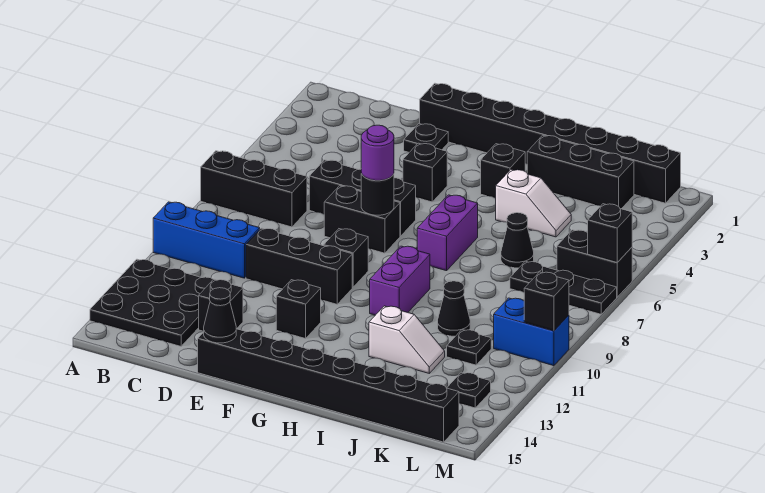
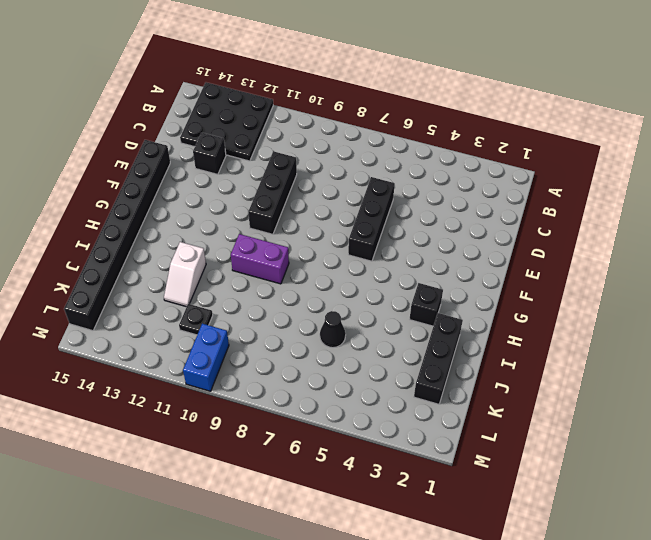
none -> black brick A7:C7 level 1
none -> blue brick A10:C10 level 1
none -> black brick E1:L1 level 1
none -> black plate E2 level 1

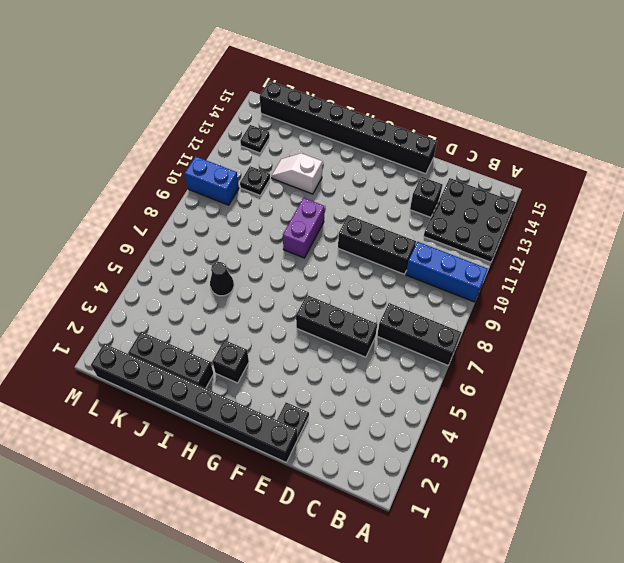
none -> black brick E7:F7 level 1
none -> black brick F4 level 1
none -> black brick F9 level 1
none -> black brick F12 level 1

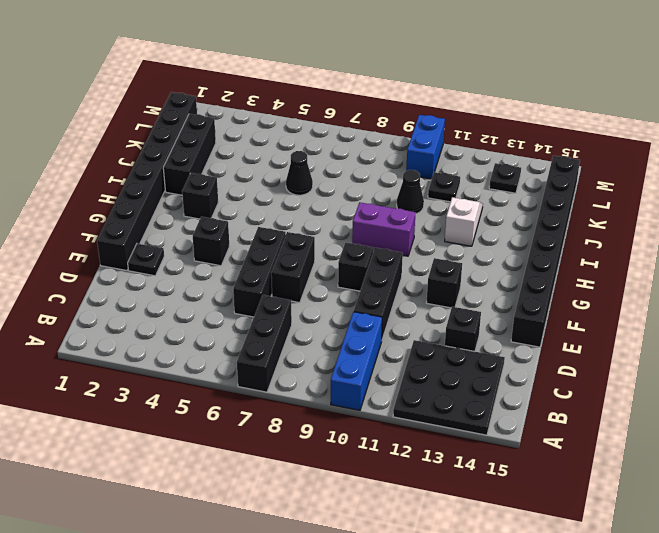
none -> purple brick H6:H7 level 1
none -> white slope I4:J4 level 1 top I
none -> black plate K7:M7 level 1
none -> black brick L6:M6 level 1

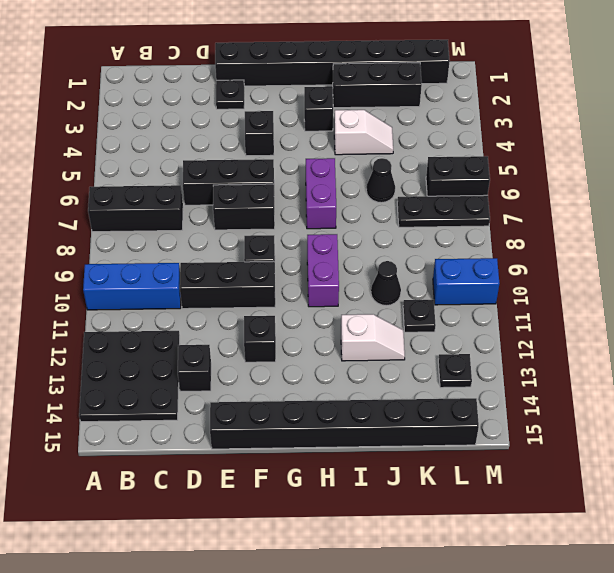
none -> black cone E15 level 2
none -> black round brick F7 level 2
none -> black brick M6 level 2
none -> black brick M10 level 2

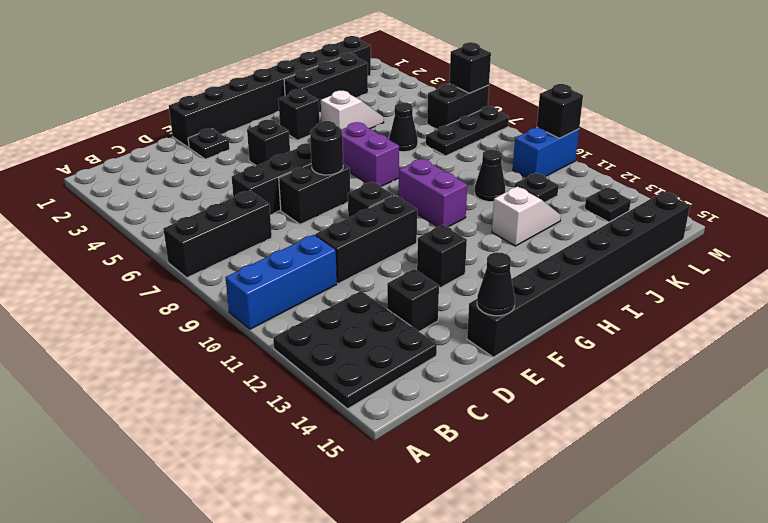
none -> purple round brick F7 level 3

